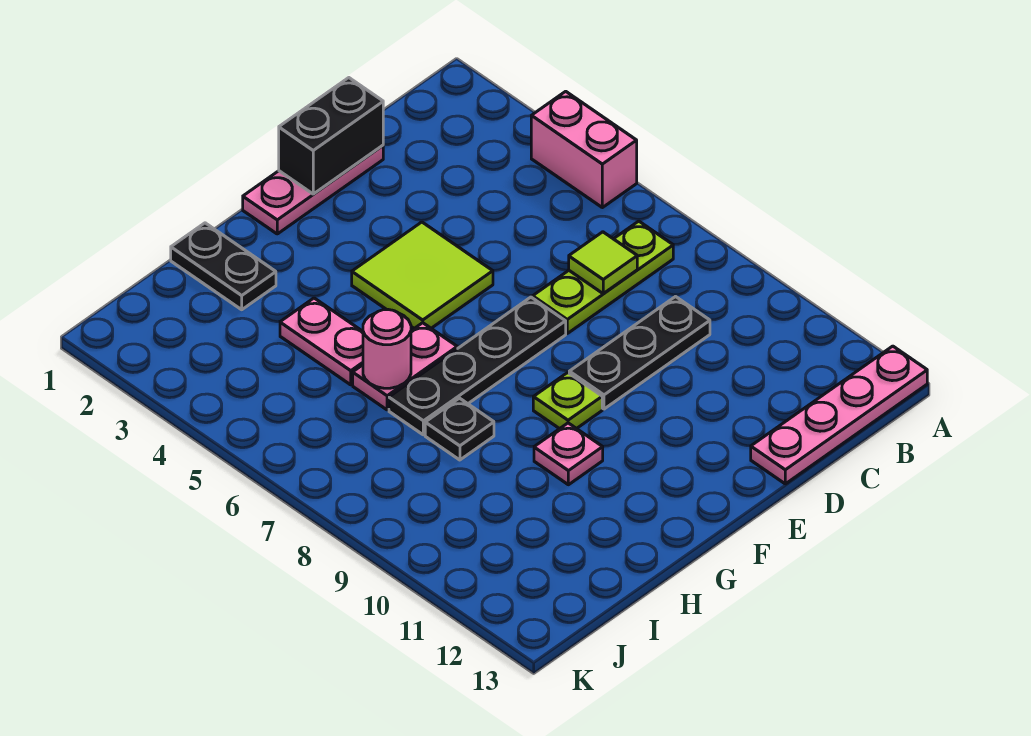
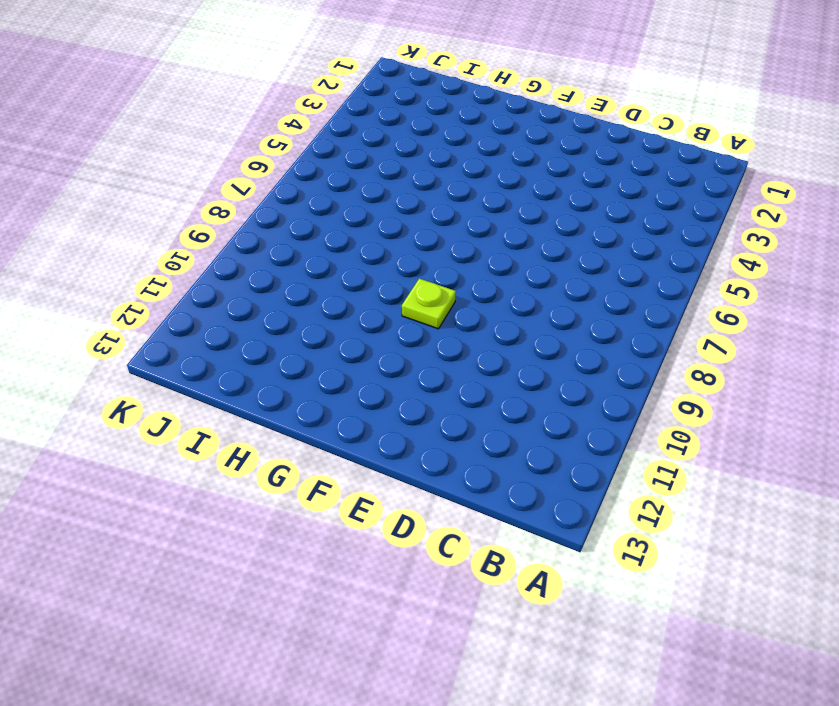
none -> pink brick A4:A5 level 1
none -> pink plate A13:D13 level 1
none -> lime plate B7:D7 level 1

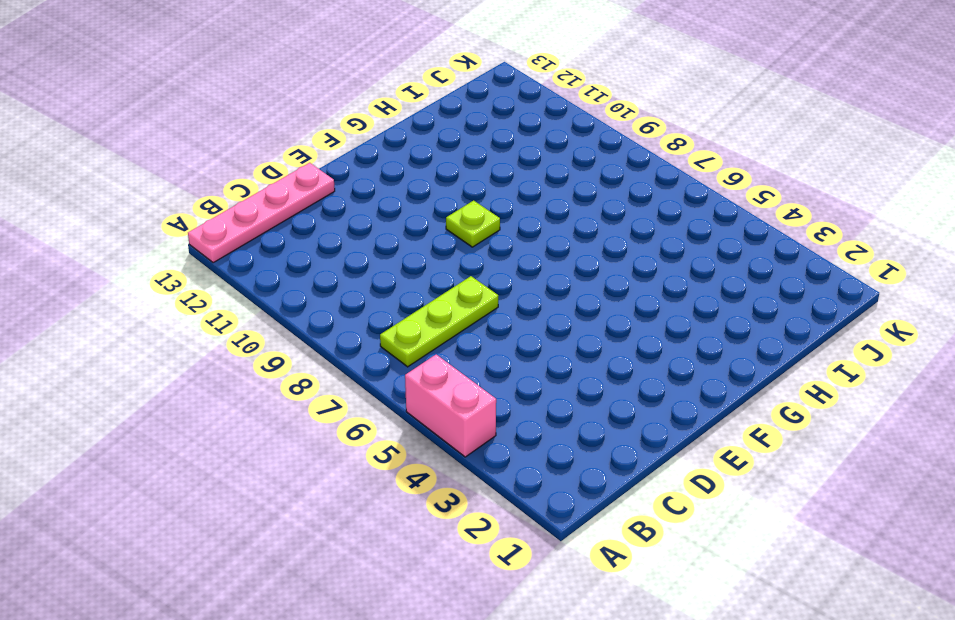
none -> black plate C9:E9 level 1
none -> pink plate D1:F1 level 1
none -> lime tile E4:F5 level 1

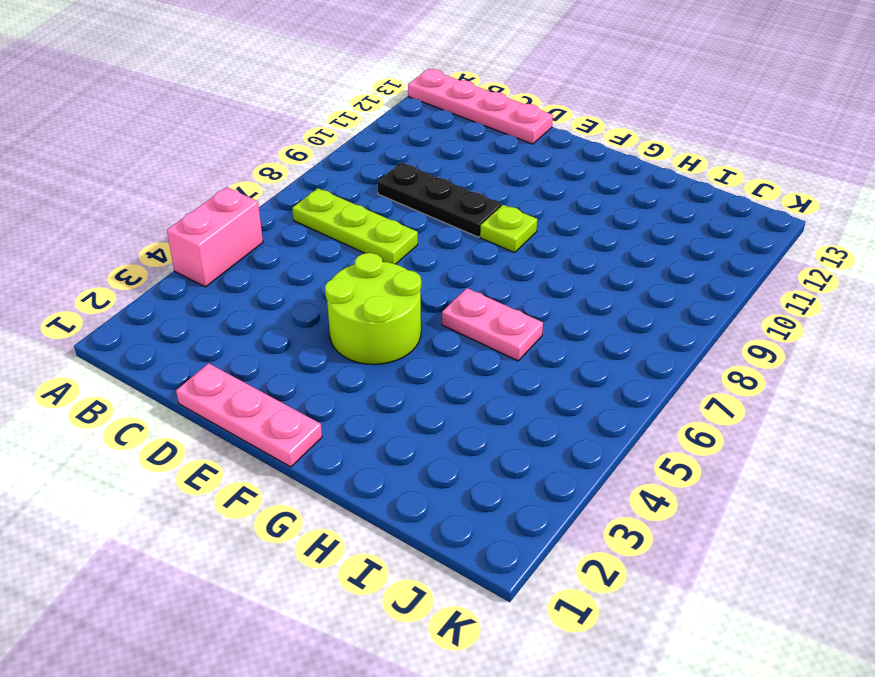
lime round brick E4:F5 level 1 -> lime tile E4:F5 level 1
none -> black plate E7:H7 level 1
none -> pink plate G10 level 1
none -> black plate H1:H2 level 1

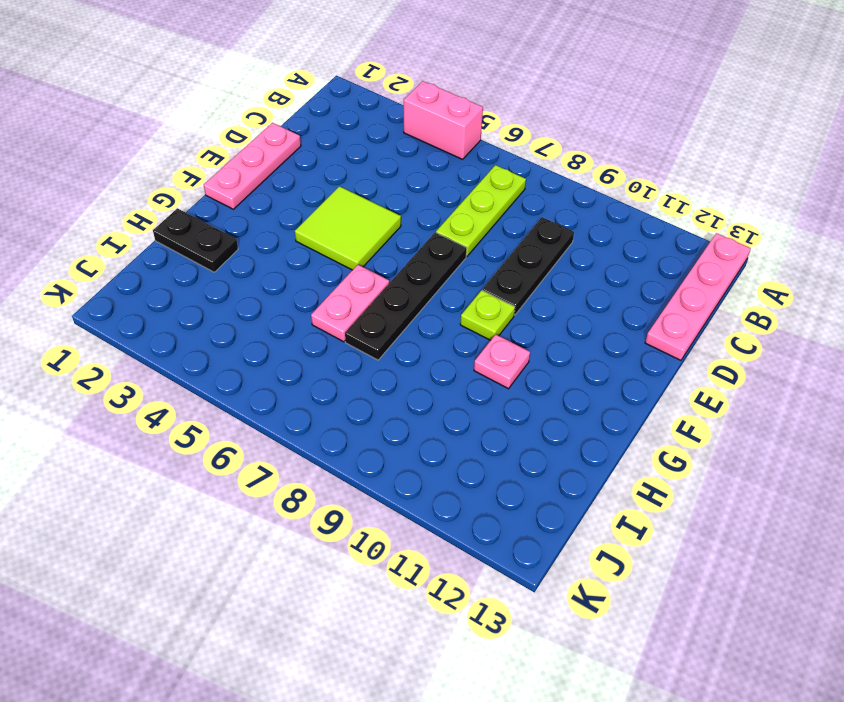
none -> pink plate H4:H5 level 1
none -> black plate H8 level 1
none -> lime tile C7 level 2

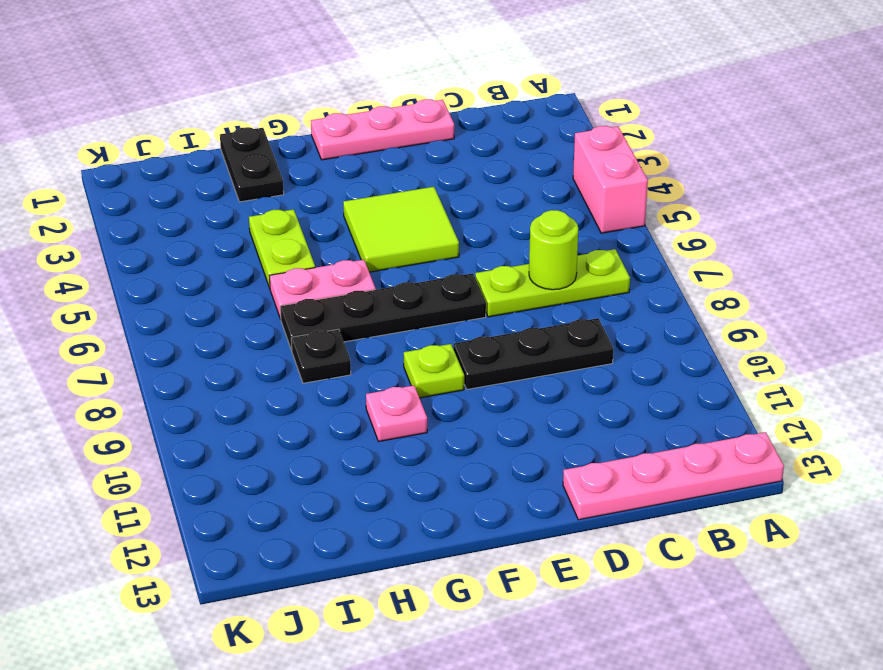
lime round brick C7 level 2 -> lime tile C7 level 2
lime plate H4:H5 level 1 -> pink plate H4:H5 level 1
none -> black brick D1:E1 level 2
none -> pink round brick H6 level 2

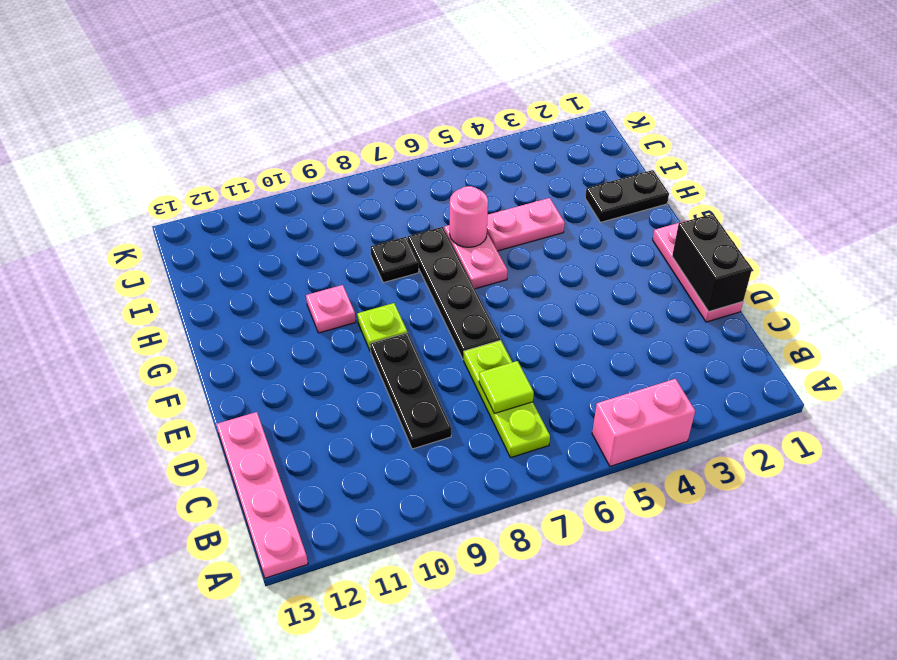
none -> lime tile E4:F5 level 1

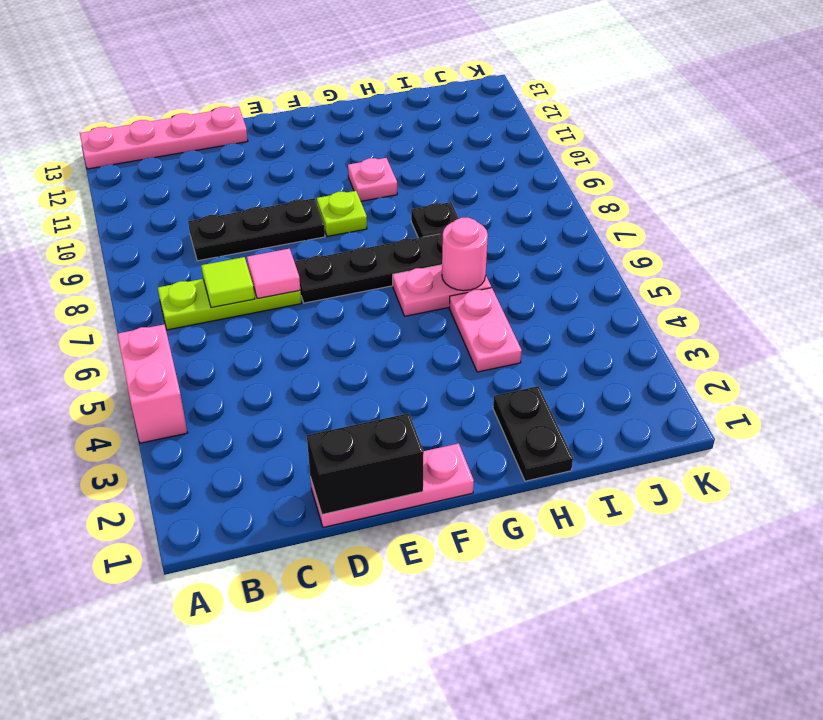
pink tile D7 level 2 -> none
none -> lime tile E4:F5 level 1

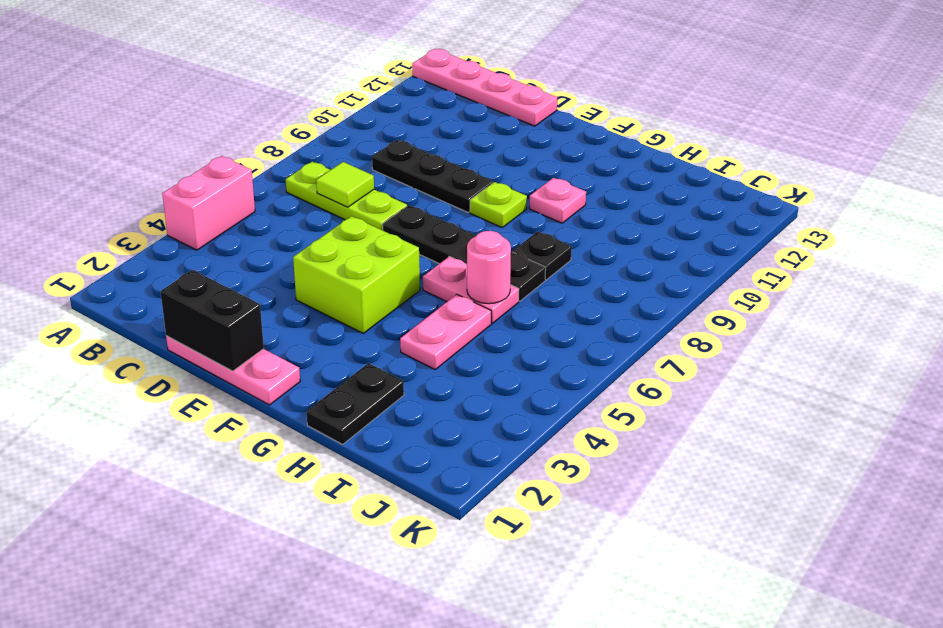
lime brick E4:F5 level 1 -> lime tile E4:F5 level 1

